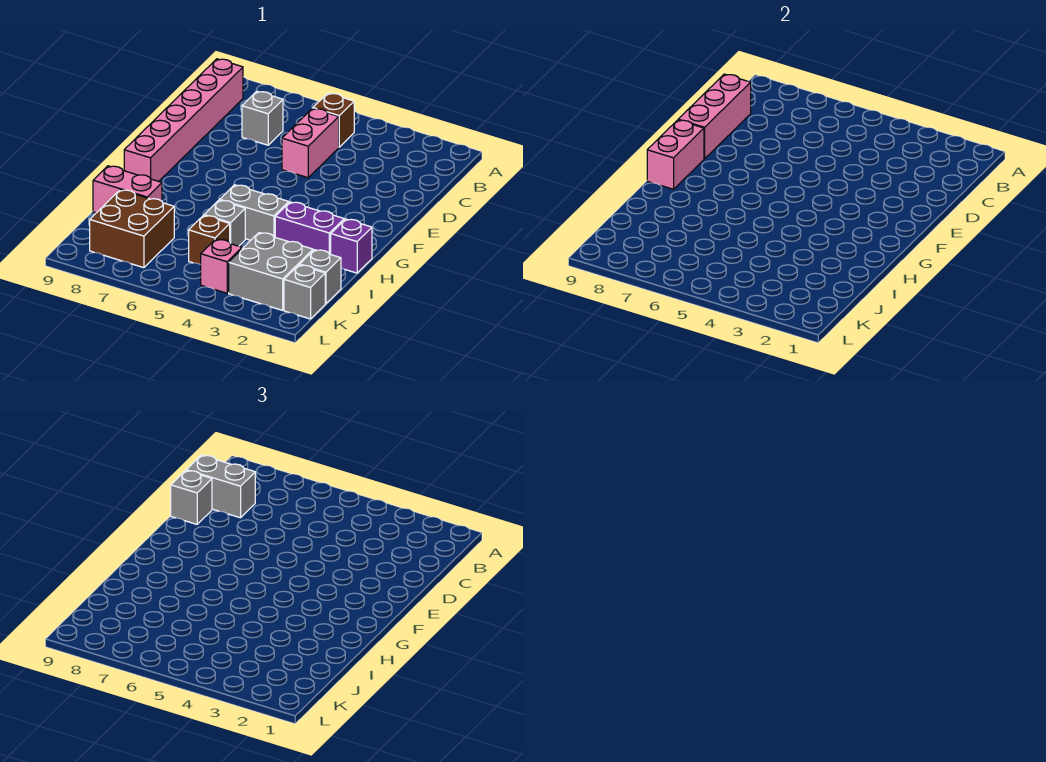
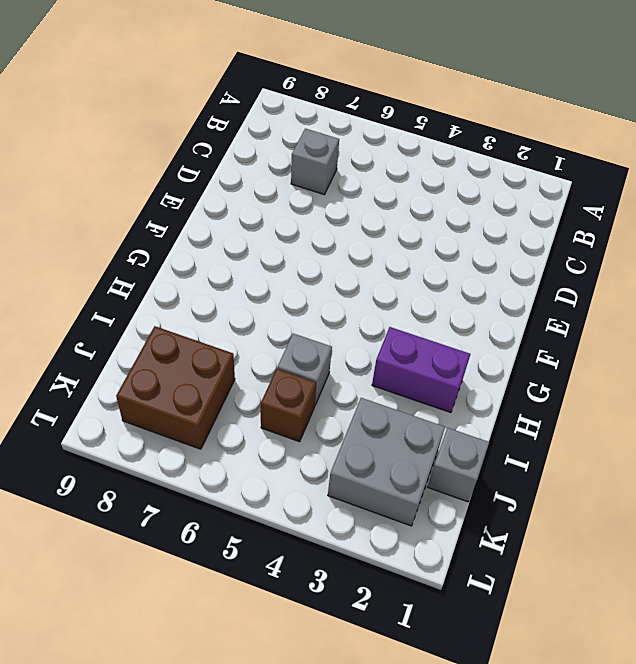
none -> brown brick B5 level 1
none -> pink brick B9:G9 level 1
none -> pink brick C5:D5 level 1

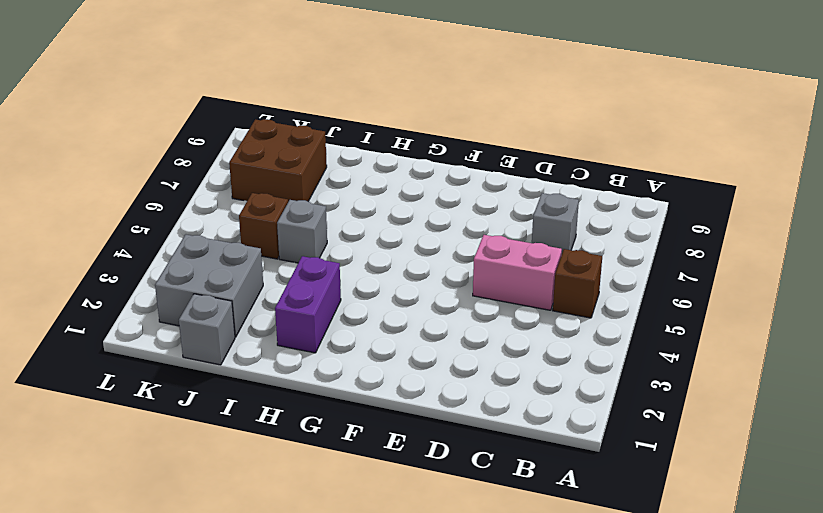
none -> pink brick B9:G9 level 1
none -> purple brick H1 level 1
none -> grey brick H4:H5 level 1

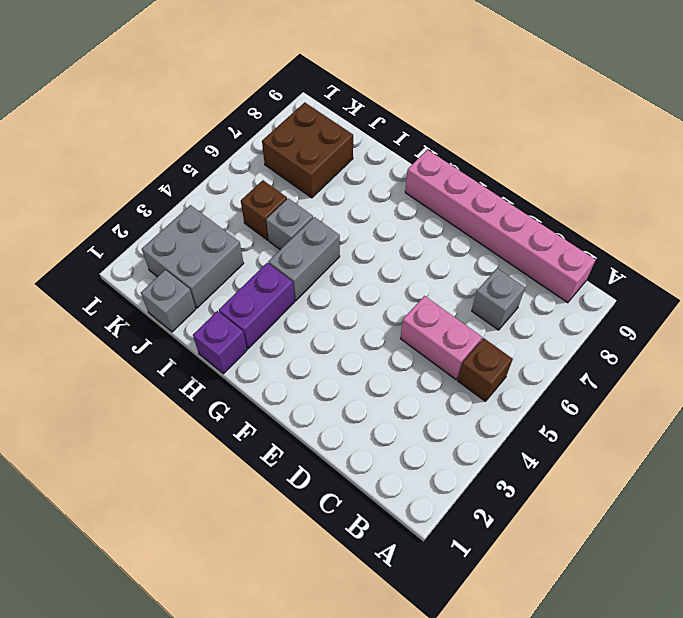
none -> pink brick I8:I9 level 1
none -> grey brick K1 level 1
none -> pink brick K4 level 1

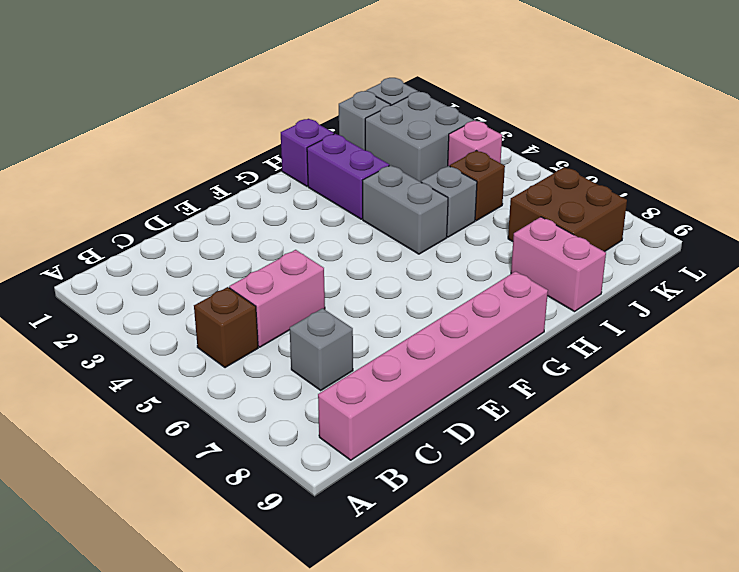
none -> pink brick C9:E9 level 2
none -> pink brick F9:G9 level 2
none -> grey brick C8:C9 level 3

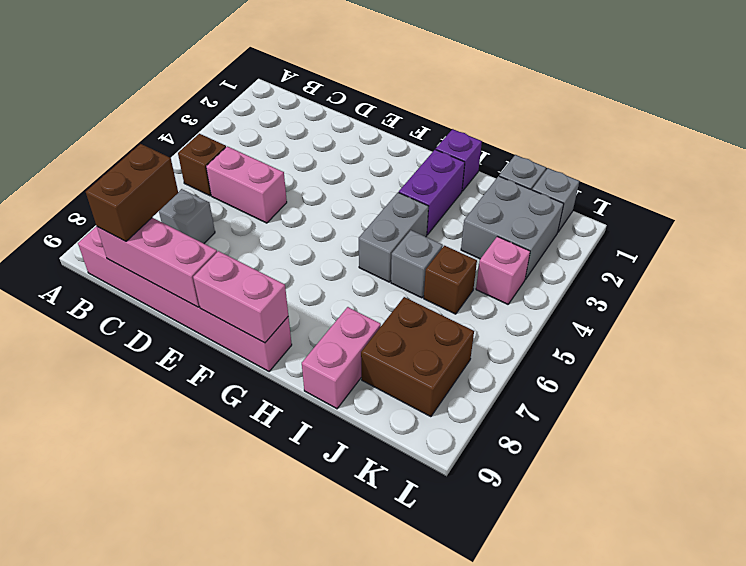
brown brick C8:C9 level 3 -> grey brick C8:C9 level 3
none -> grey brick D9 level 3

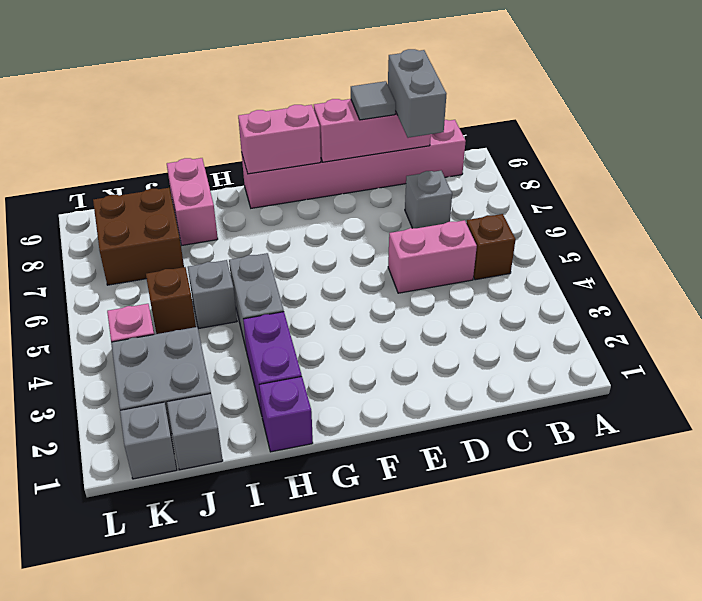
grey tile D9 level 3 -> grey brick D9 level 3

